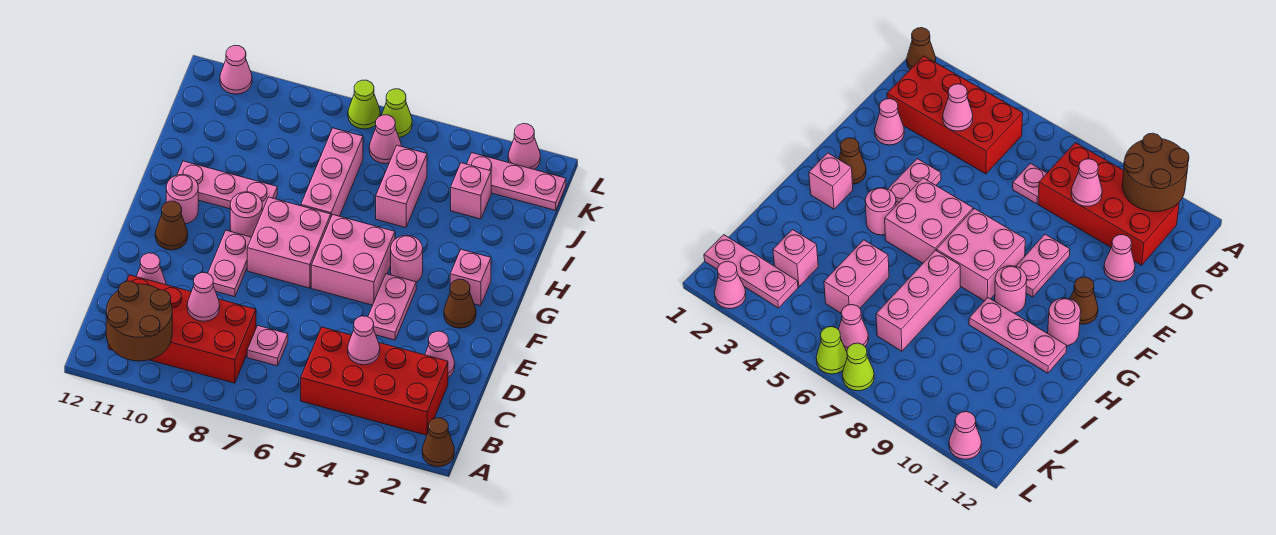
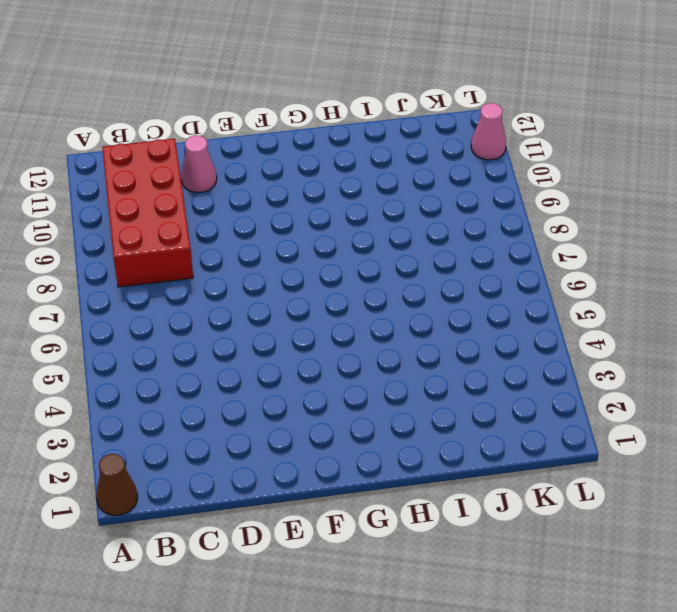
none -> red brick B2:C5 level 1
none -> pink plate C7 level 1
none -> pink cone D2 level 1

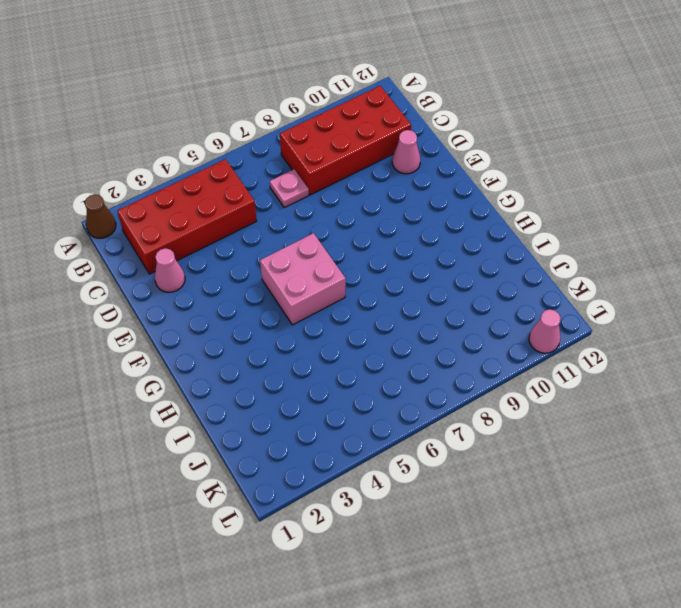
none -> pink plate E4:F4 level 1
none -> pink plate E9:F9 level 1
none -> brown cone F2 level 1

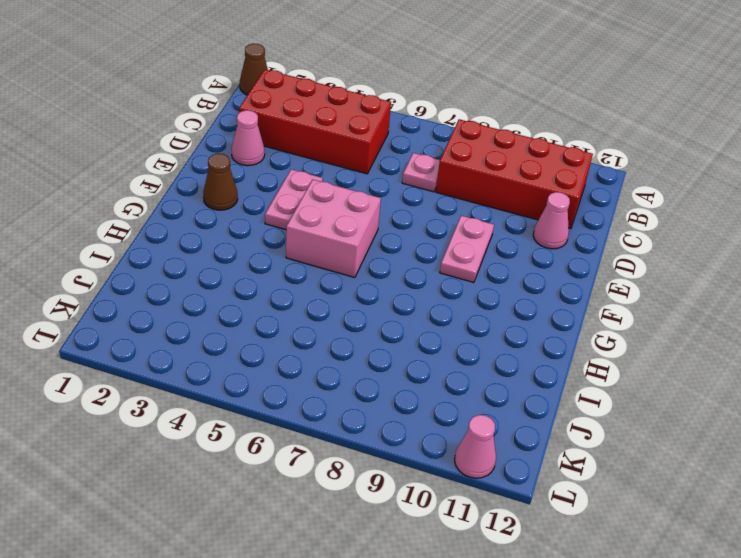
none -> pink brick F7:G8 level 1
none -> brown cone F11 level 1
none -> pink brick G2 level 1

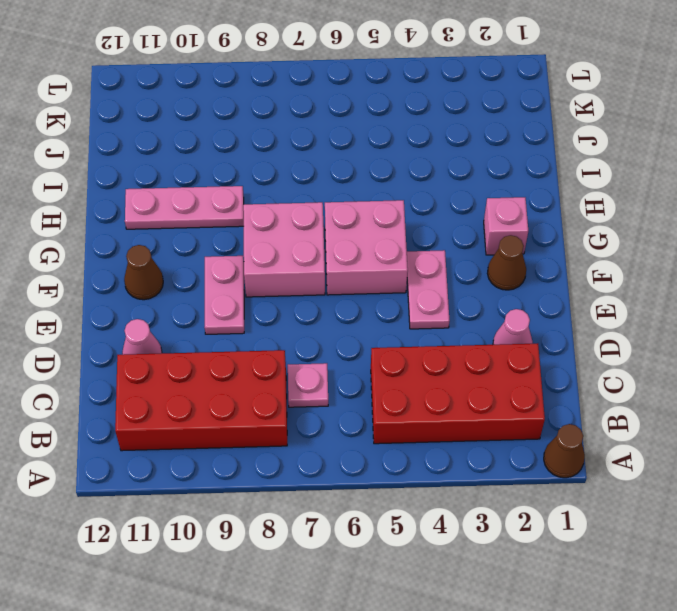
none -> pink round brick G4 level 1
none -> pink round brick G9 level 1
none -> pink round brick G11 level 1

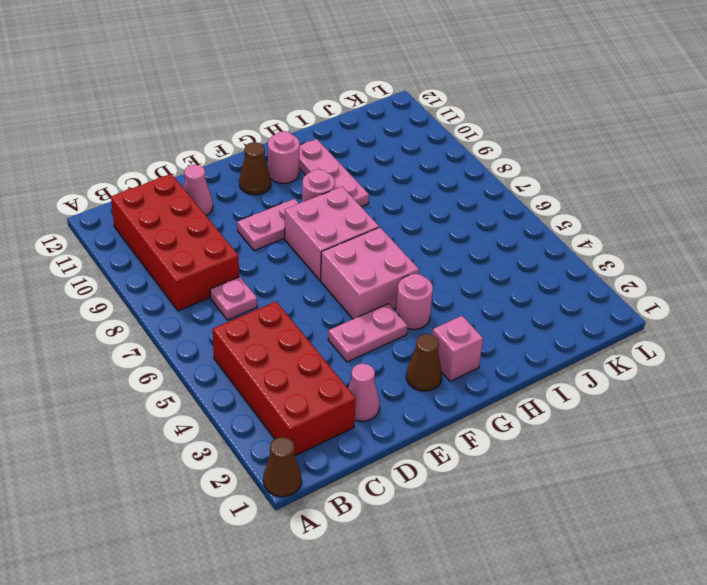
none -> pink brick H7:J7 level 1
none -> pink brick I5:J5 level 1
none -> pink brick J3 level 1

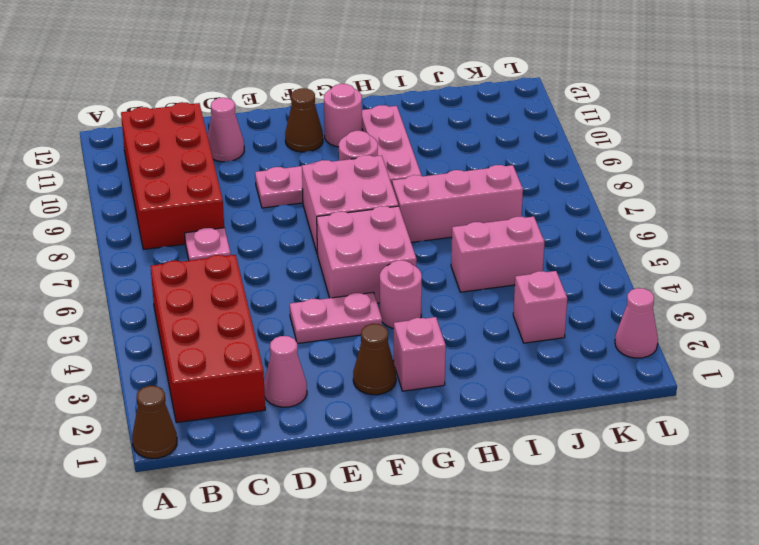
none -> pink plate K1:K3 level 1
none -> pink cone K6 level 1
none -> lime cone L6 level 1

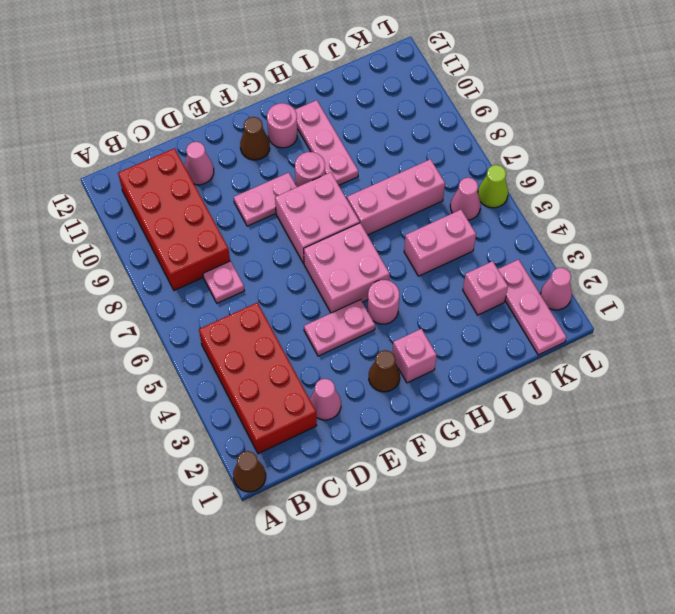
none -> lime cone L7 level 1
none -> pink cone L11 level 1
none -> brown round brick A10:B11 level 2

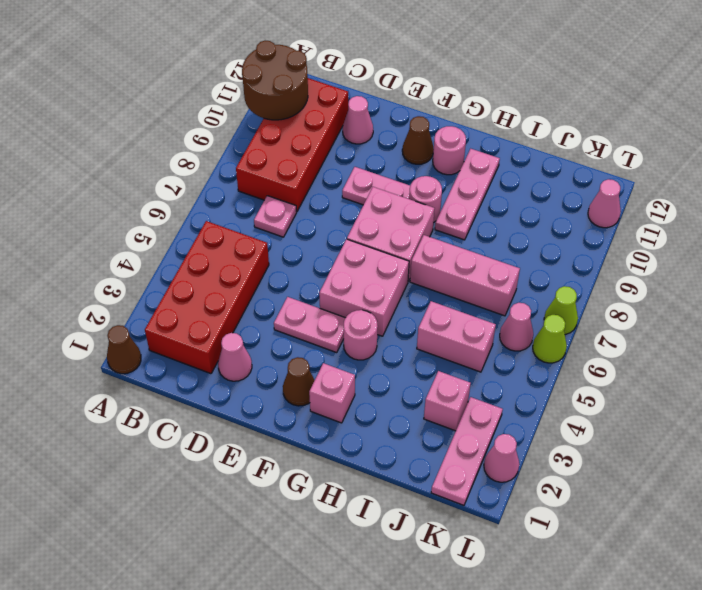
none -> pink cone C4 level 2
none -> pink cone C9 level 2

